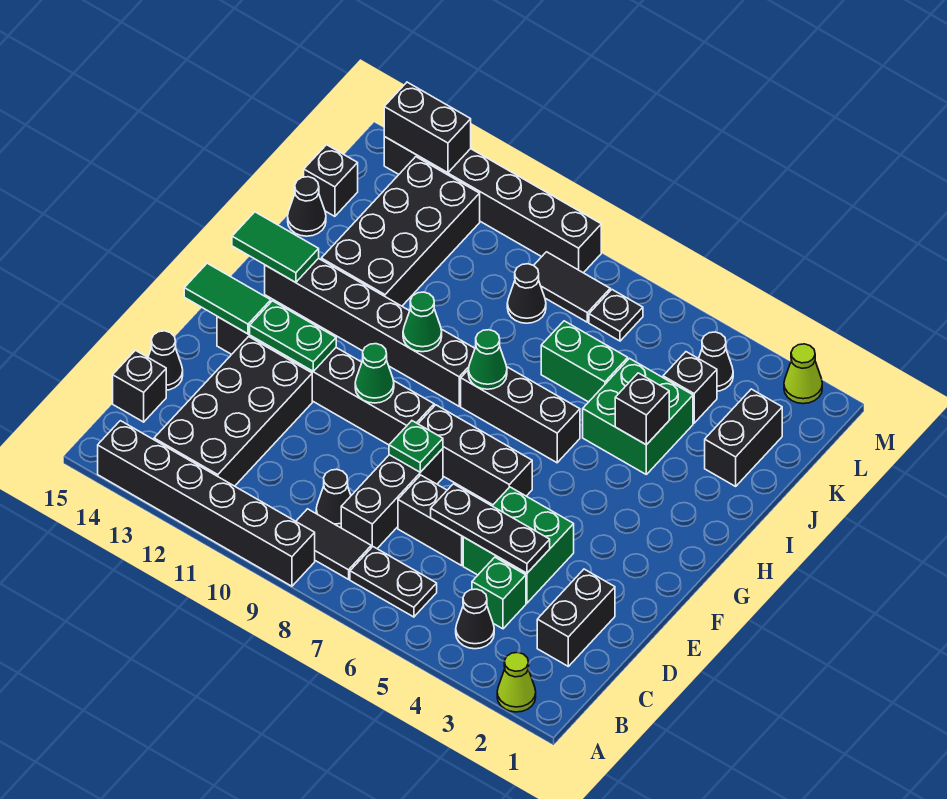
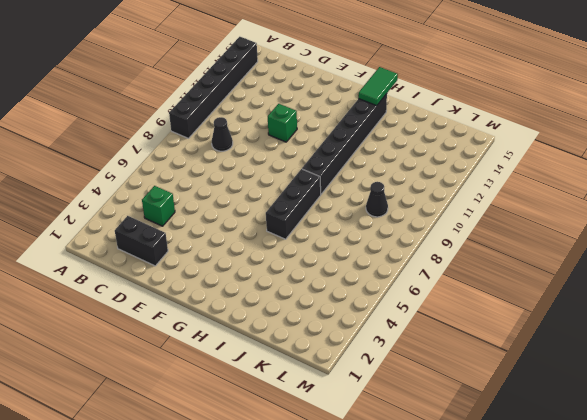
green brick E11 level 1 -> none
none -> lime cone A2 level 1
none -> black cone B4 level 1
none -> black plate B6:B7 level 1
none -> black tile B8:B9 level 1

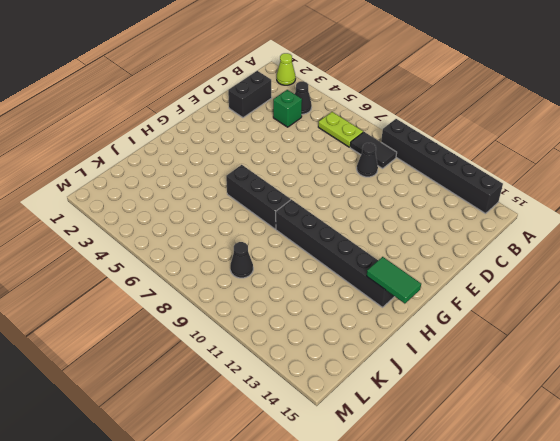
lime plate B6:B7 level 1 -> black plate B6:B7 level 1
none -> black brick B12:E13 level 1
none -> black brick C8:E8 level 1
none -> black brick C15 level 1
none -> green brick D4:E5 level 1

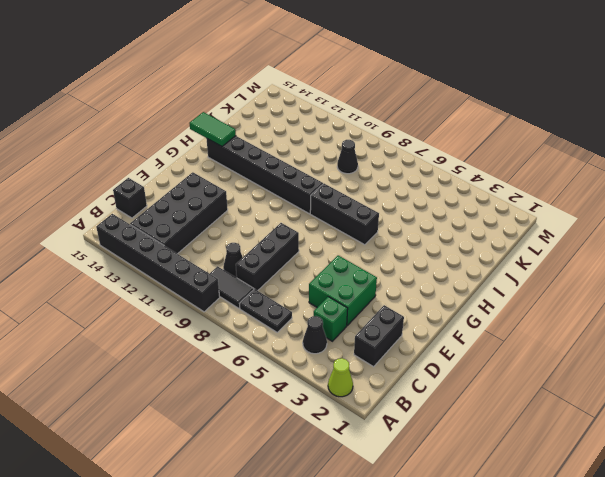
none -> black brick D6:D7 level 1
none -> black cone D15 level 1
none -> black brick F6:F8 level 1
none -> black brick F9:F14 level 1

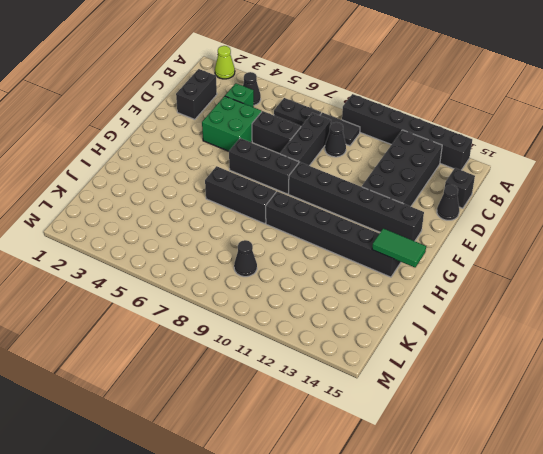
none -> green brick I4:J5 level 1
none -> black brick I12:L13 level 1
none -> black brick J2:K2 level 1
none -> green brick J6:J7 level 1

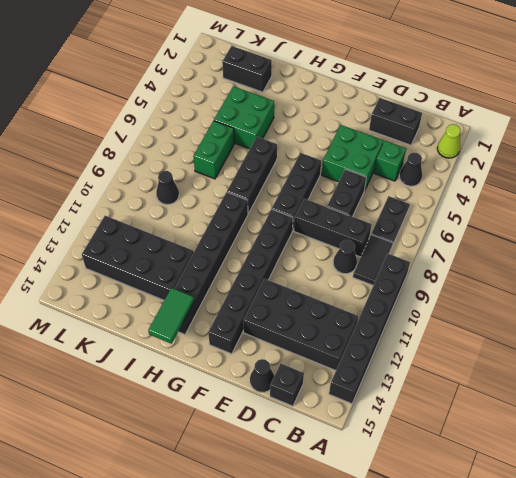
none -> black cone J15 level 1
none -> black brick K4 level 1
none -> black brick K15 level 1
none -> black cone L4 level 1

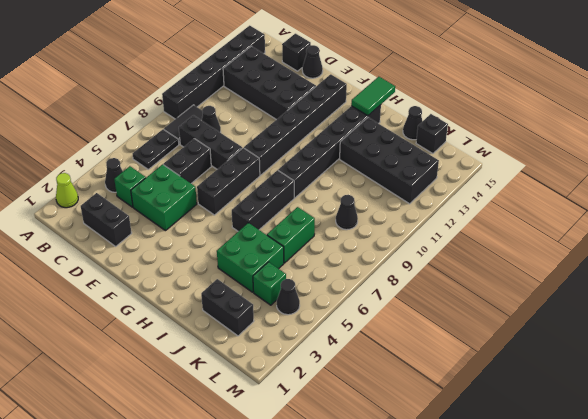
green brick K4 level 1 -> black brick K4 level 1
none -> black plate L7 level 1
none -> black tile L8:L9 level 1
none -> lime cone M2 level 1
none -> black brick M9:M14 level 1

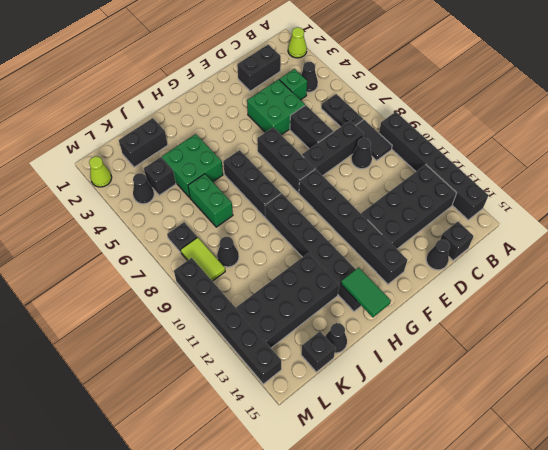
lime tile L8:L9 level 1 -> black tile L8:L9 level 1
none -> black plate D4:D6 level 2
none -> green plate E8 level 2
none -> green cone F10 level 2
none -> green plate F12:F13 level 2

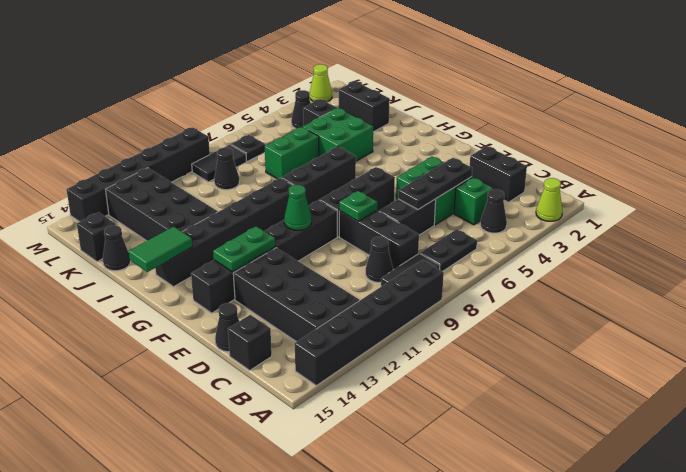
none -> green tile F14:F15 level 2
none -> green cone H8 level 2
none -> green cone H10 level 2
none -> black brick I4 level 2

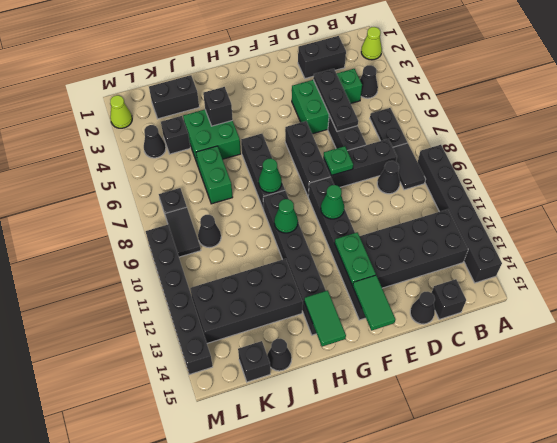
none -> black brick M13:M14 level 2

